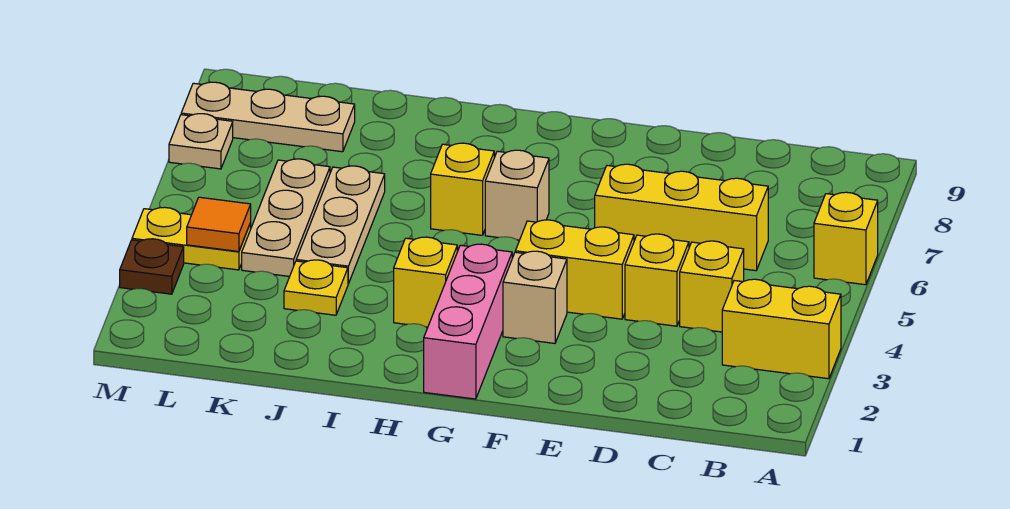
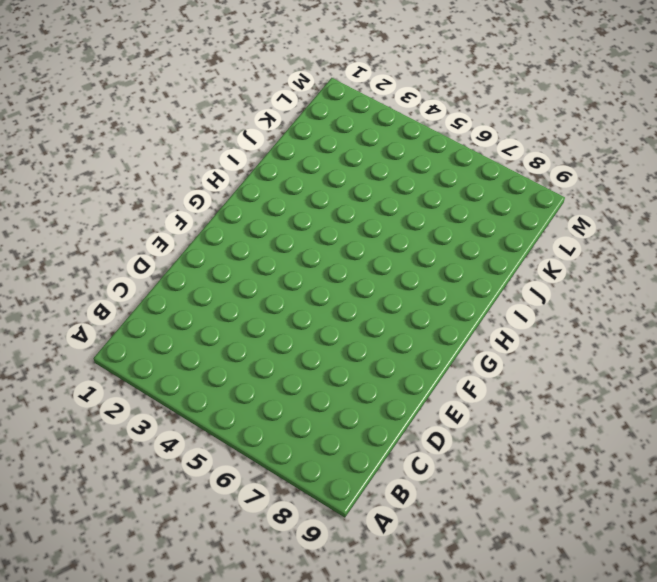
none -> yellow brick A3:B3 level 1
none -> yellow brick A6 level 1
none -> yellow brick C4 level 1

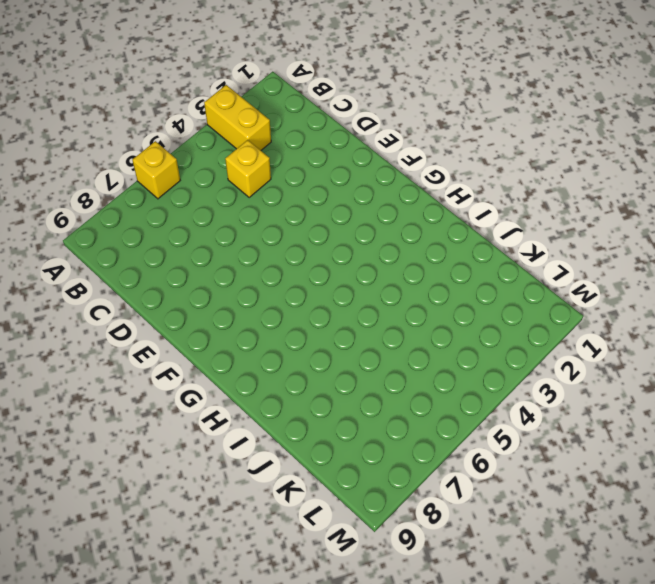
none -> yellow brick C6:E6 level 1
none -> yellow brick D4 level 1
none -> yellow brick E4:F4 level 1

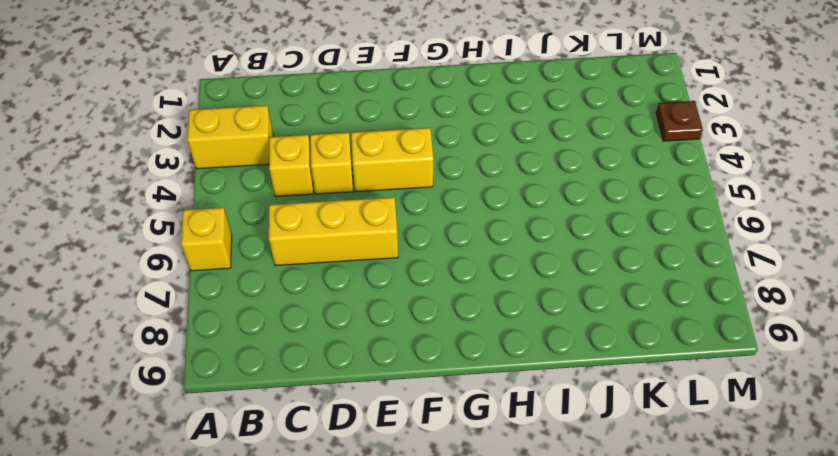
none -> tan brick F3 level 1
none -> pink brick G1:G3 level 1
none -> tan brick G6 level 1

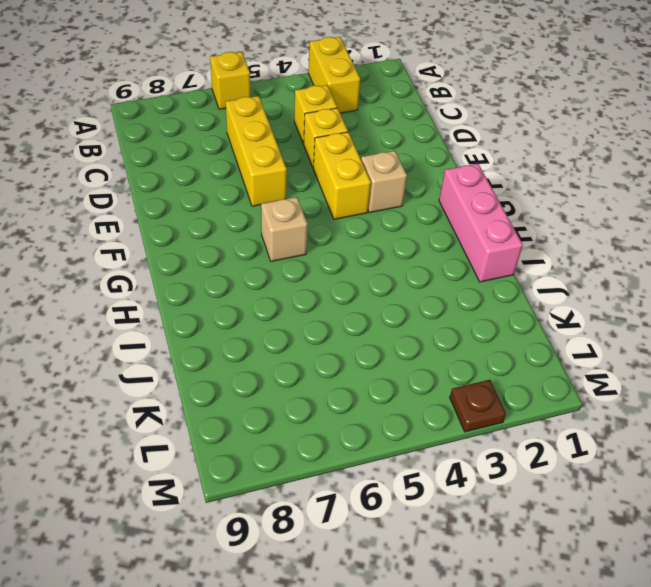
pink brick G1:I1 level 1 -> pink brick G1:G3 level 1
none -> yellow brick H3 level 1
none -> yellow brick H6 level 1
none -> yellow plate J3 level 1

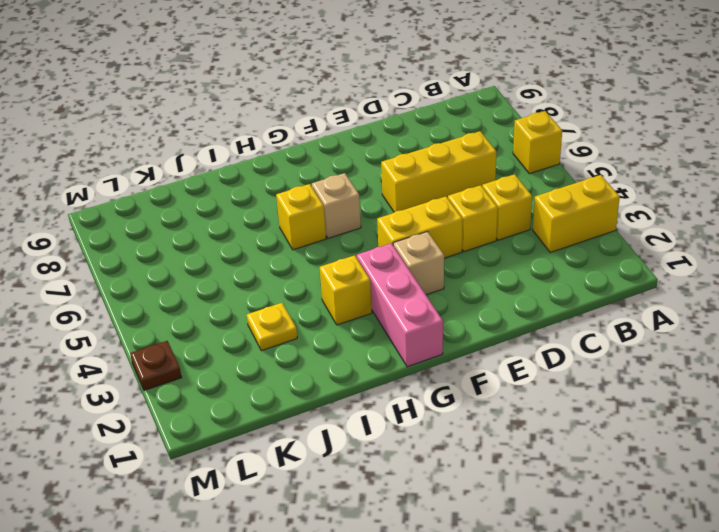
none -> tan plate J4:J6 level 1
none -> tan plate K4:K6 level 1
none -> tan plate K8:M8 level 1

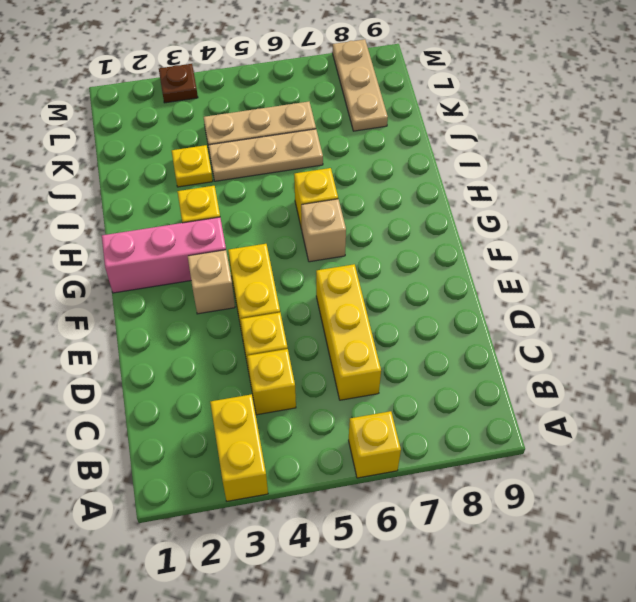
none -> yellow plate L4:M4 level 1
none -> tan plate M7 level 1
none -> orange tile L4 level 2

